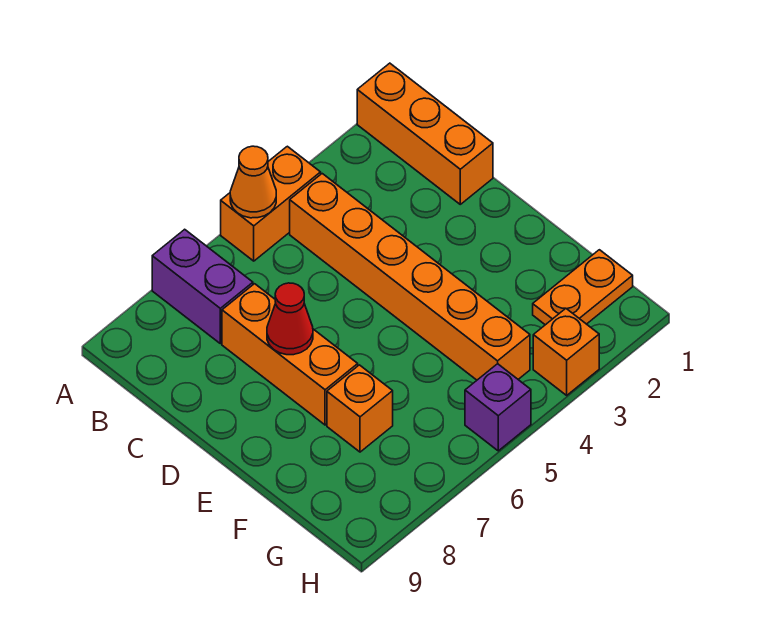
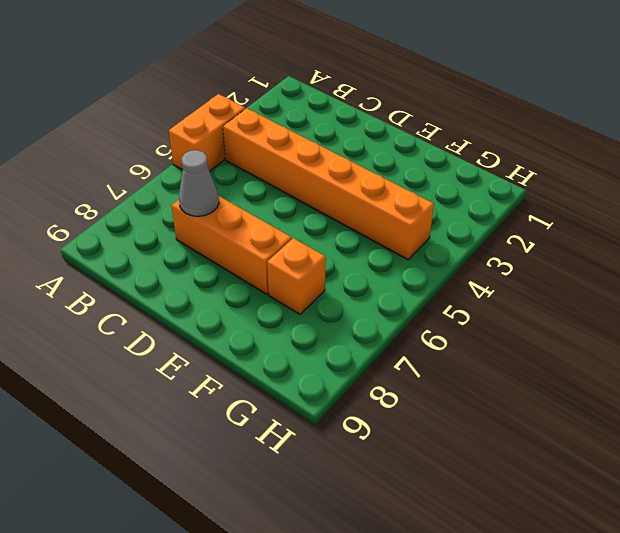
grey cone C7 level 2 -> none
none -> orange brick A1:C1 level 1
none -> purple brick A7:B7 level 1

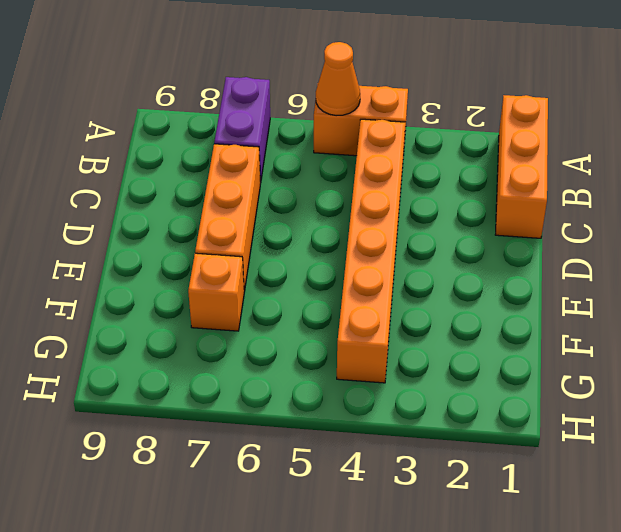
none -> orange plate G1:G2 level 1
none -> orange brick H3 level 1

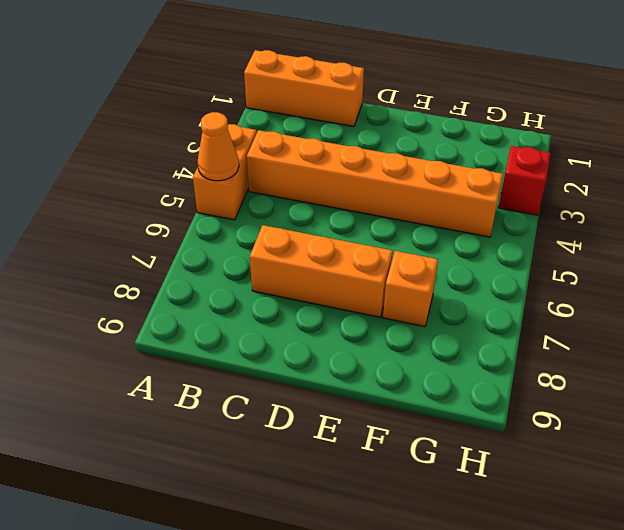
red brick H3 level 1 -> orange brick H3 level 1
none -> purple brick A7:B7 level 1
none -> orange plate G1:G2 level 1

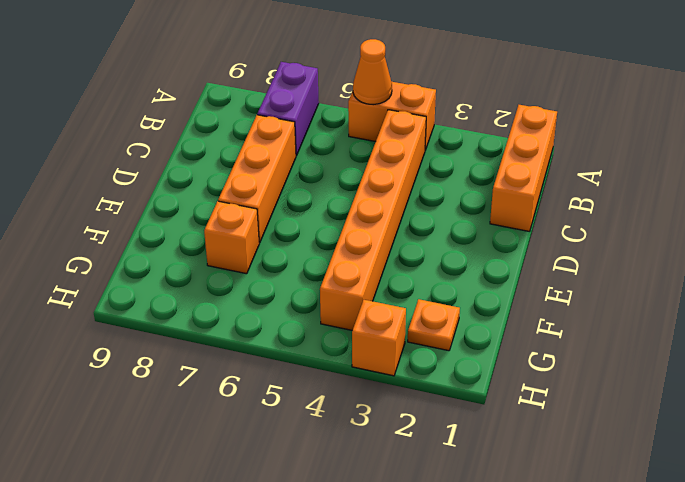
orange plate G2 level 1 -> orange plate G1:G2 level 1
none -> purple brick H5 level 1
none -> red cone D7 level 2

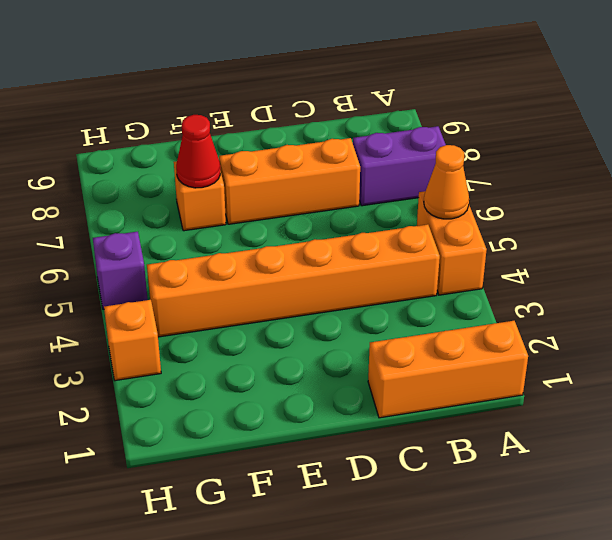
red cone F7 level 2 -> red cone D7 level 2
none -> orange plate G1:G2 level 1

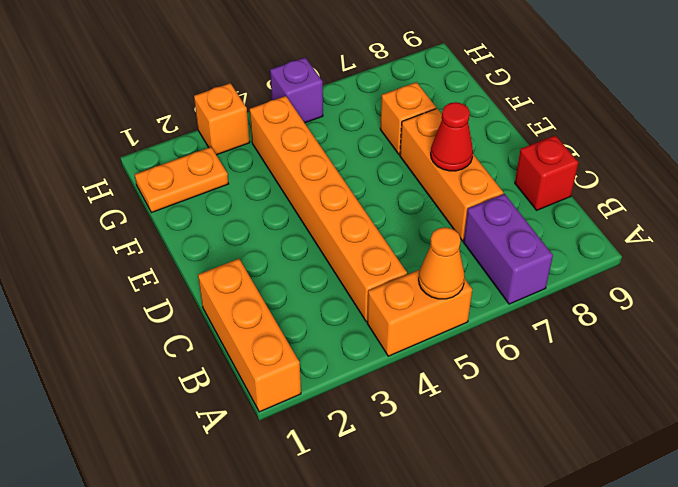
red brick C9 level 1 -> none

